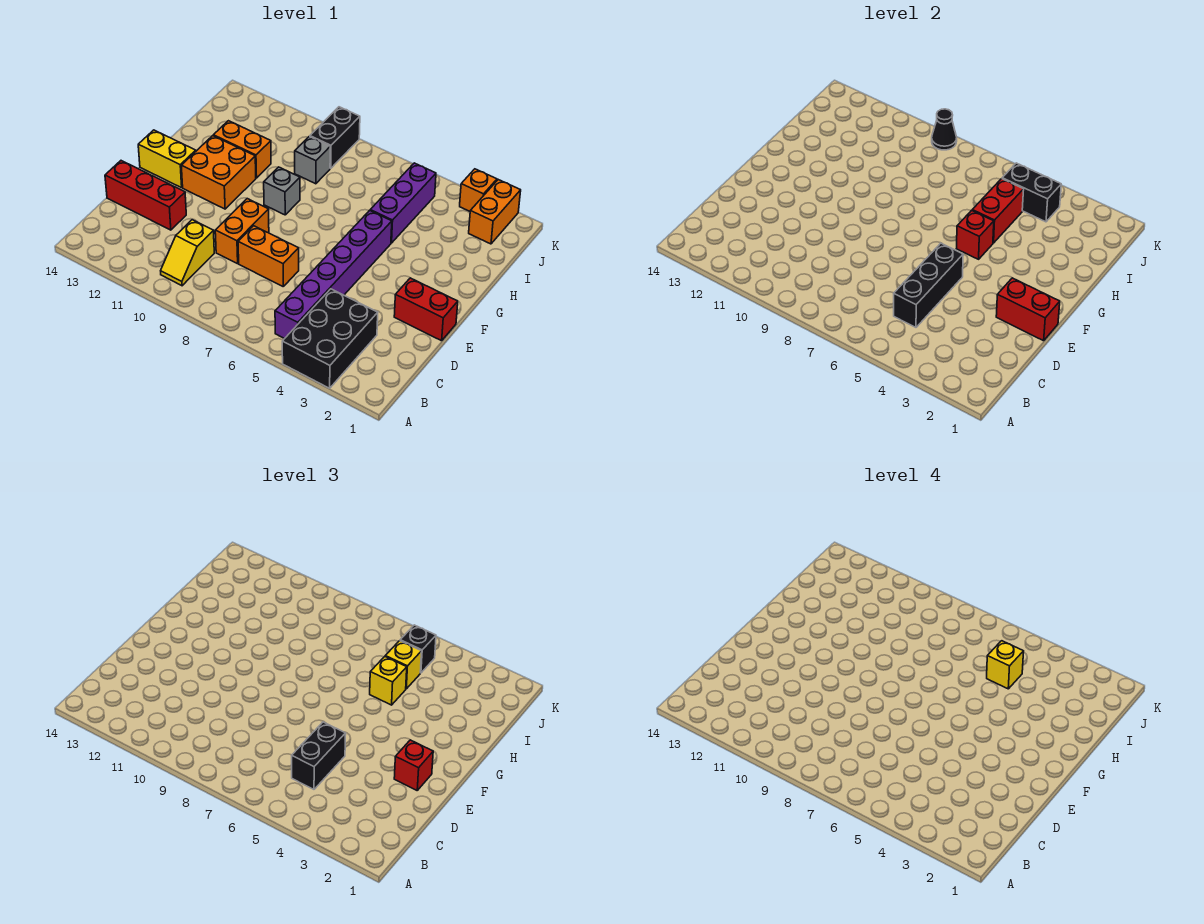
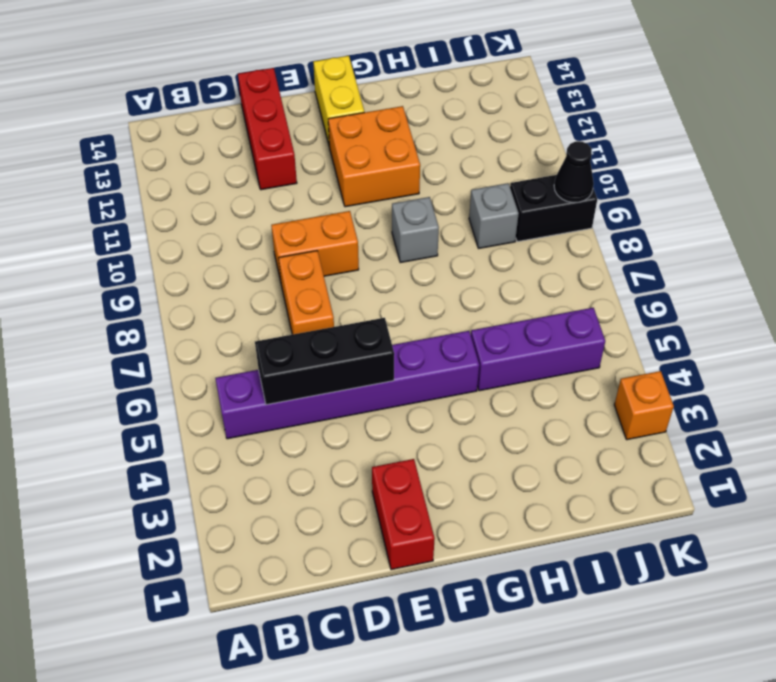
none -> black brick A3:C4 level 1
none -> yellow slope B10:C10 level 1 top C
none -> orange brick H11:H12 level 1

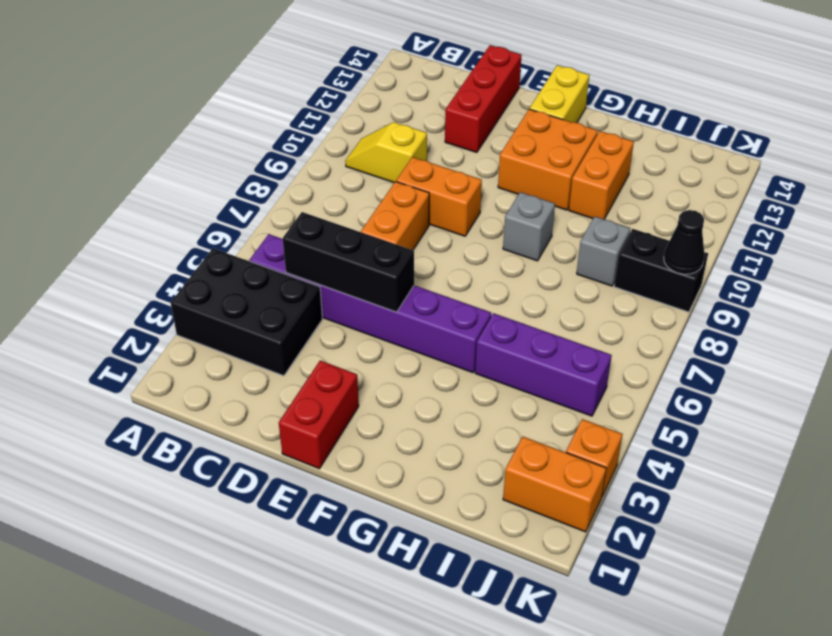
none -> red brick E1:E2 level 2
none -> red brick G5 level 2
none -> red brick H5:I5 level 2

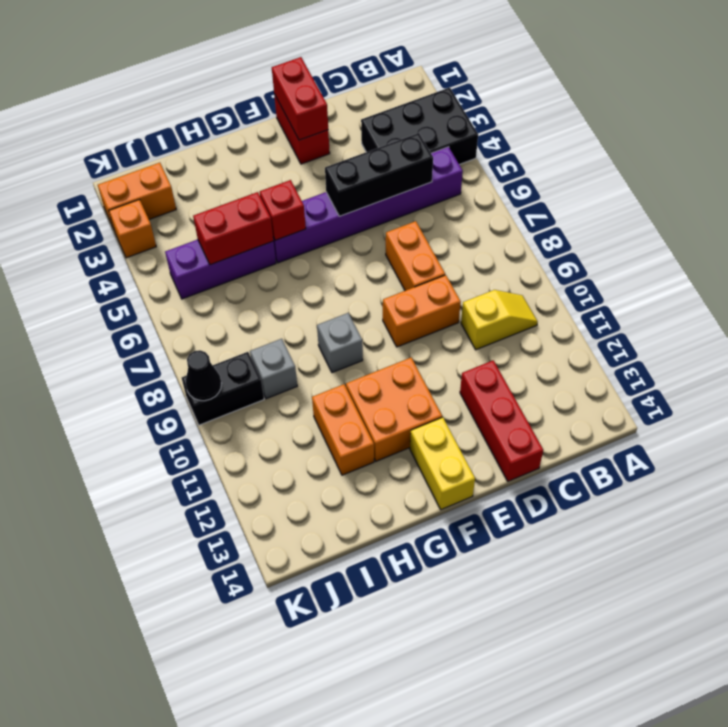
none -> black brick J4:J5 level 2
none -> black brick C5:D5 level 3
none -> red brick E2 level 3

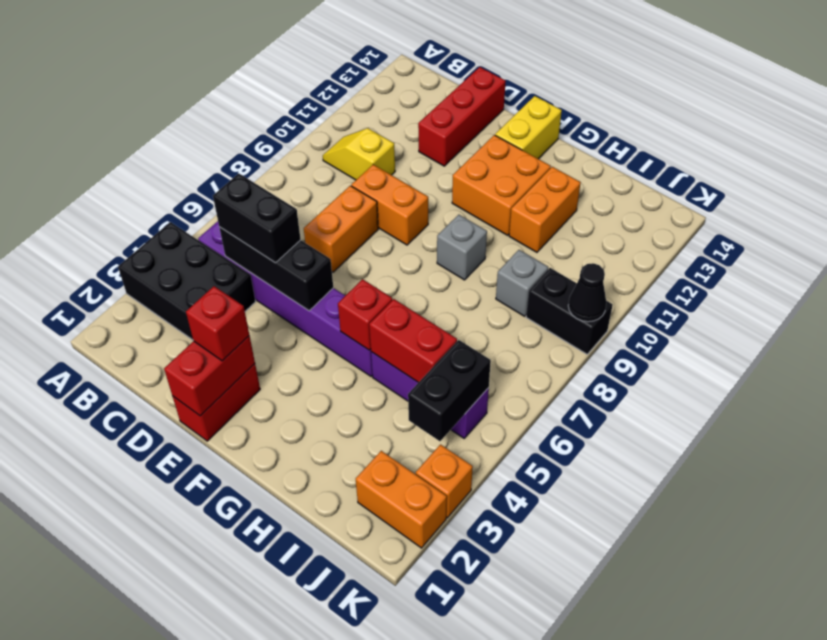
none -> yellow brick H5 level 3
none -> yellow brick I5 level 3
none -> black brick J5 level 3

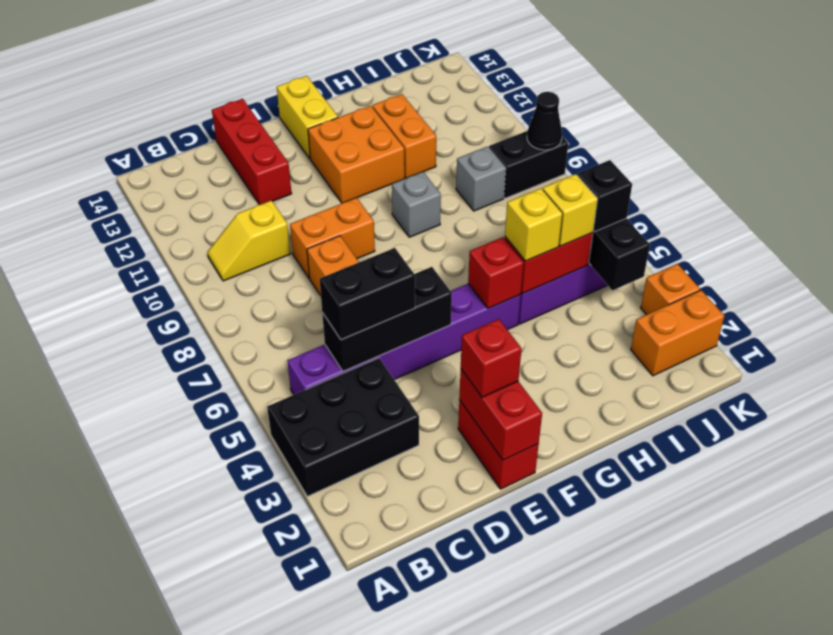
none -> yellow brick I5 level 4

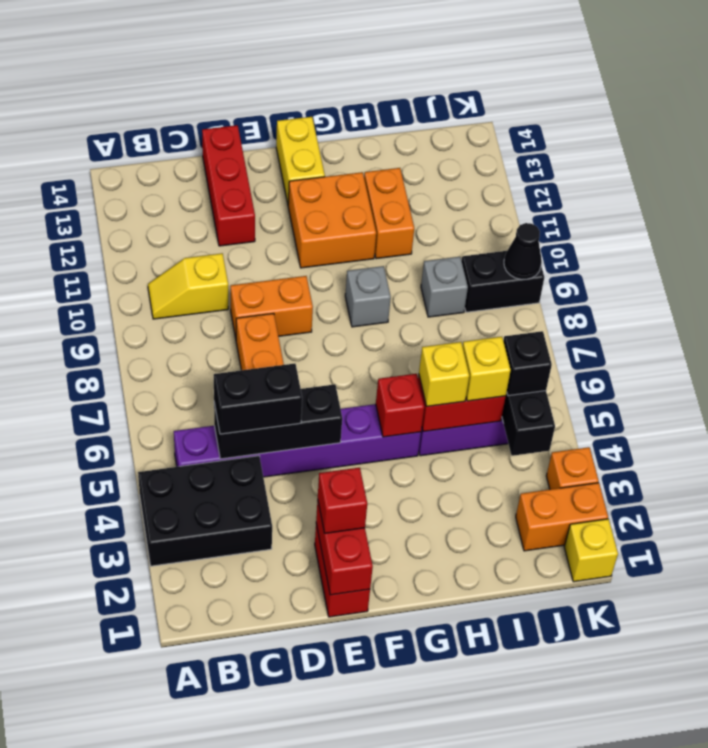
yellow brick K1 level 1 -> yellow brick I5 level 4

